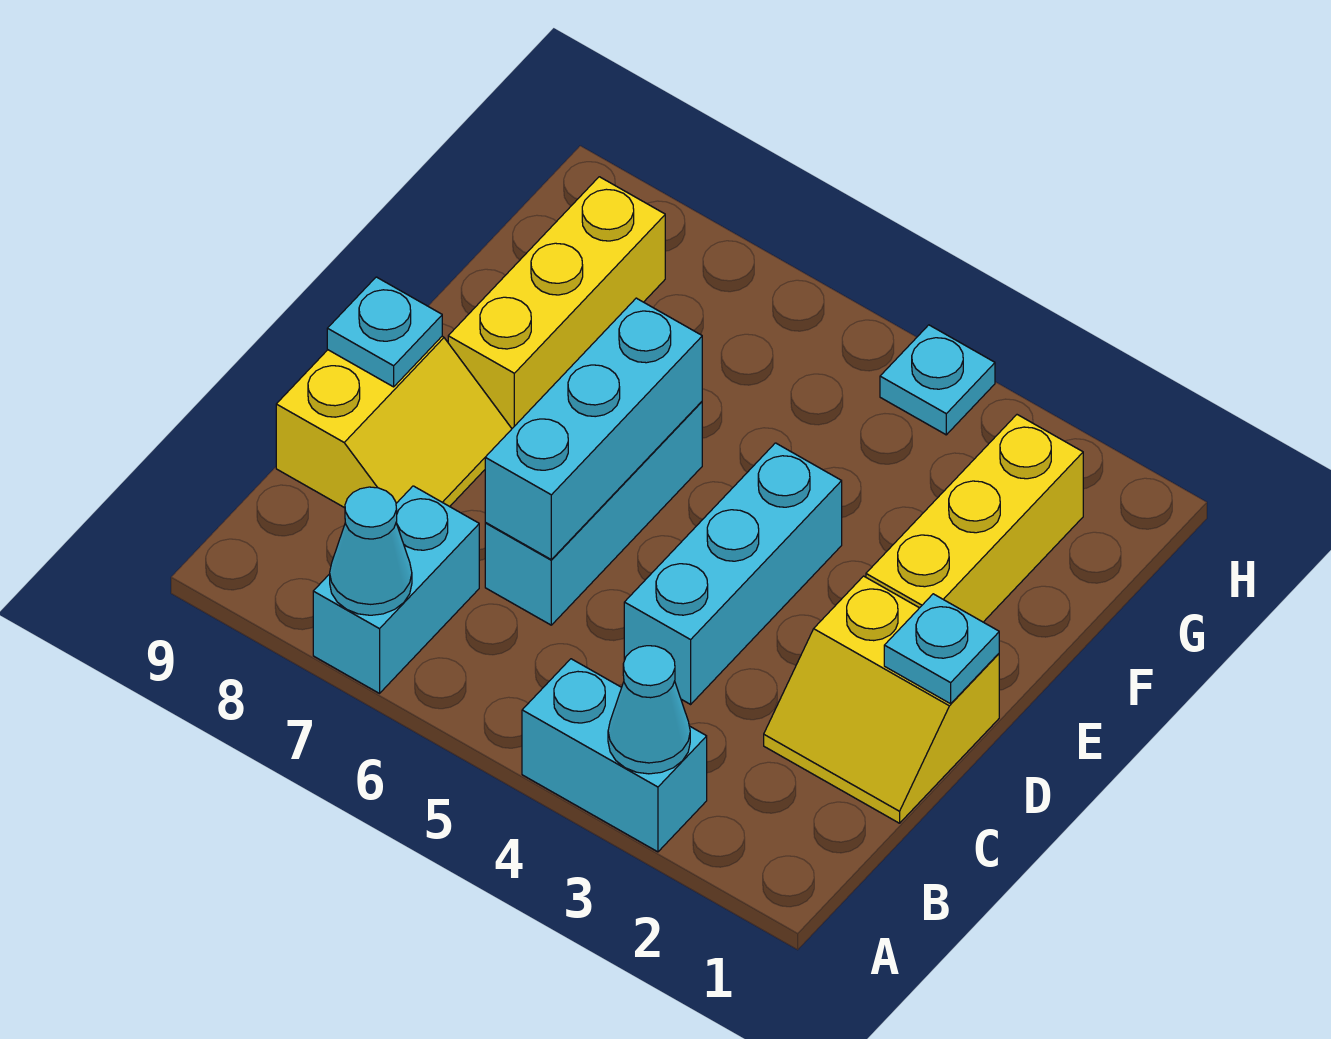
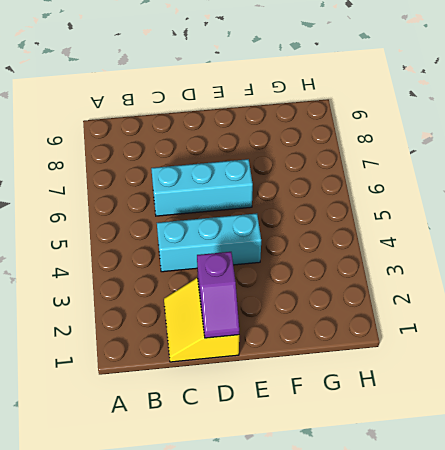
purple slope D1:D2 level 2 top 2 -> cyan plate D1 level 2
none -> cyan brick A3:A4 level 1
none -> cyan brick A7:B7 level 1
none -> yellow slope C8:D9 level 1 top 9

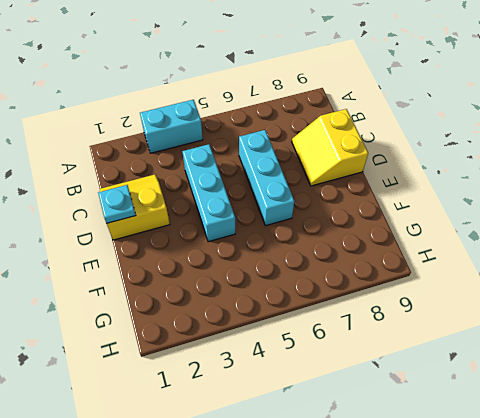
none -> cyan brick A7:B7 level 1
none -> yellow brick E2:G2 level 1
none -> yellow brick E8:G8 level 1

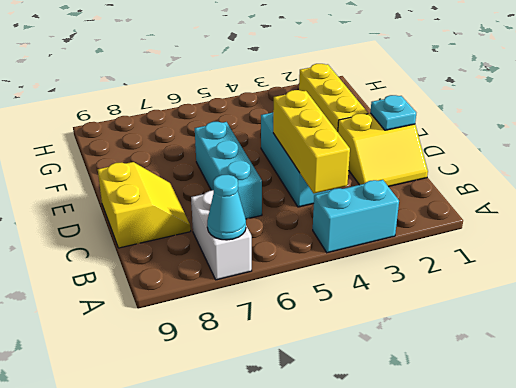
white brick A7:B7 level 1 -> cyan brick A7:B7 level 1
yellow brick B4:D4 level 2 -> yellow brick E8:G8 level 1
none -> cyan plate H4 level 1
none -> cyan cone A3 level 2
none -> cyan brick C6:E6 level 2

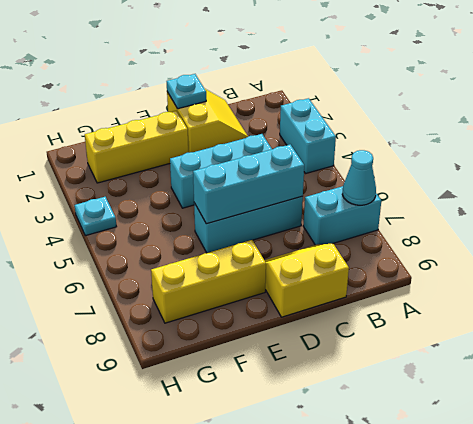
none -> cyan cone A3 level 2
none -> cyan plate D9 level 2

